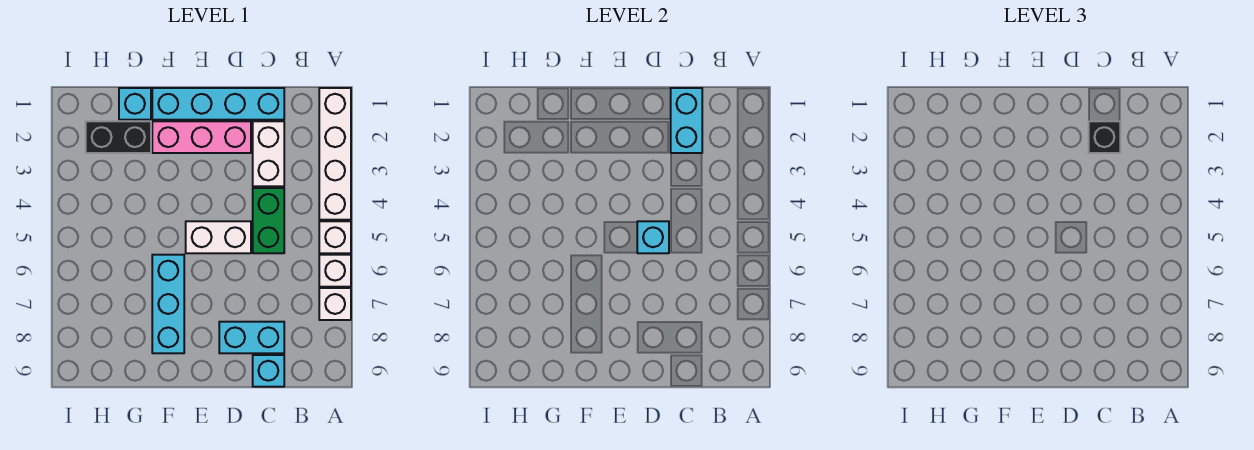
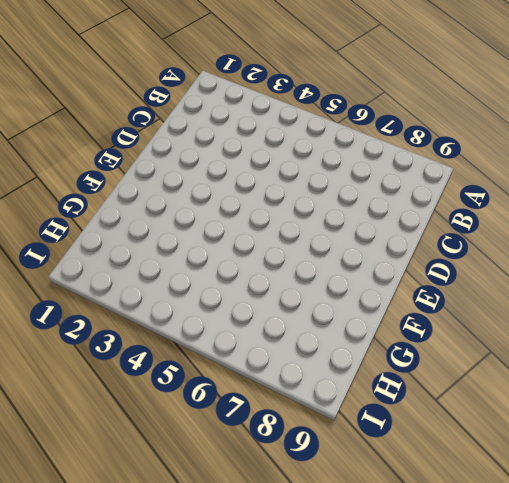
none -> white brick A1:A4 level 1
none -> white brick A5 level 1
none -> white brick A6 level 1

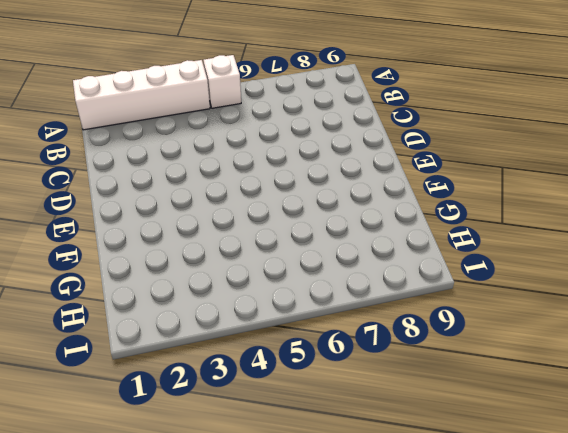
none -> white brick A6 level 1
none -> white brick A7 level 1
none -> cyan brick C1:F1 level 1

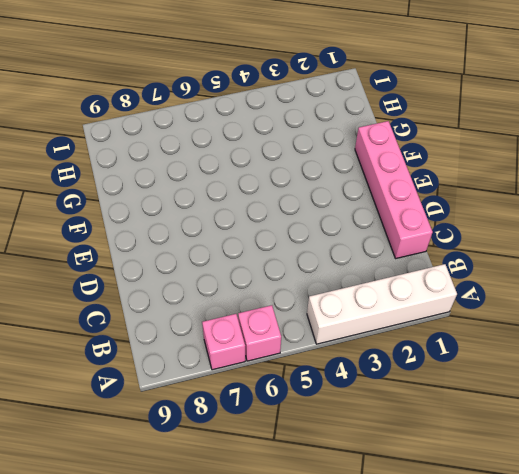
pink brick A6 level 1 -> white brick A6 level 1
pink brick A7 level 1 -> white brick A7 level 1
pink brick C1:F1 level 1 -> cyan brick C1:F1 level 1
none -> white brick A5 level 1
none -> white brick C2:C3 level 1
none -> green brick C4:C5 level 1

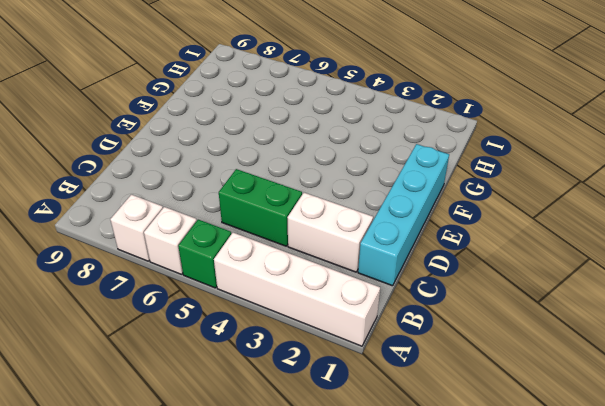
green brick A5 level 1 -> white brick A5 level 1
none -> cyan brick C8:D8 level 1
none -> cyan brick C9 level 1
none -> pink brick D2:F2 level 1

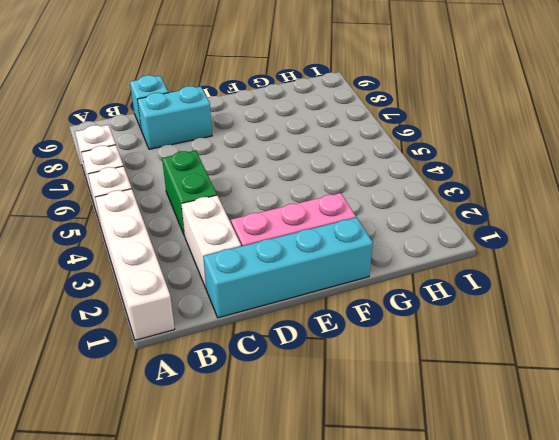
none -> white brick D5:E5 level 1
none -> cyan brick F6:F8 level 1
none -> cyan brick G1 level 1

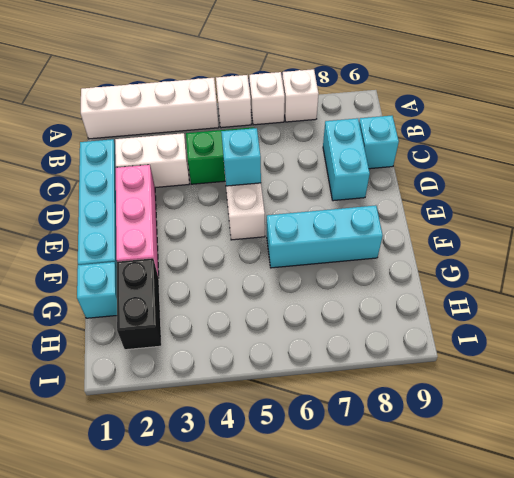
none -> cyan brick C1:C2 level 2
none -> black brick C2 level 3

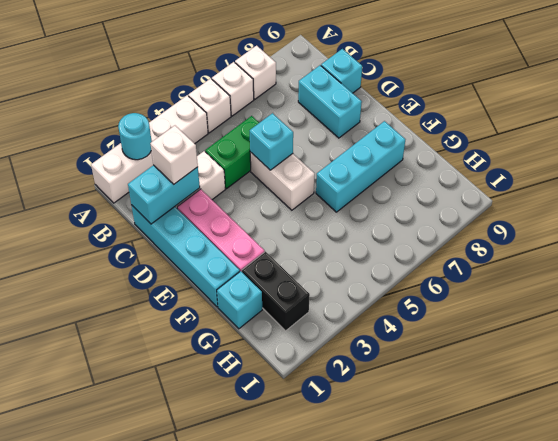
cyan round brick A2 level 2 -> none
white brick C2 level 3 -> black brick C2 level 3

